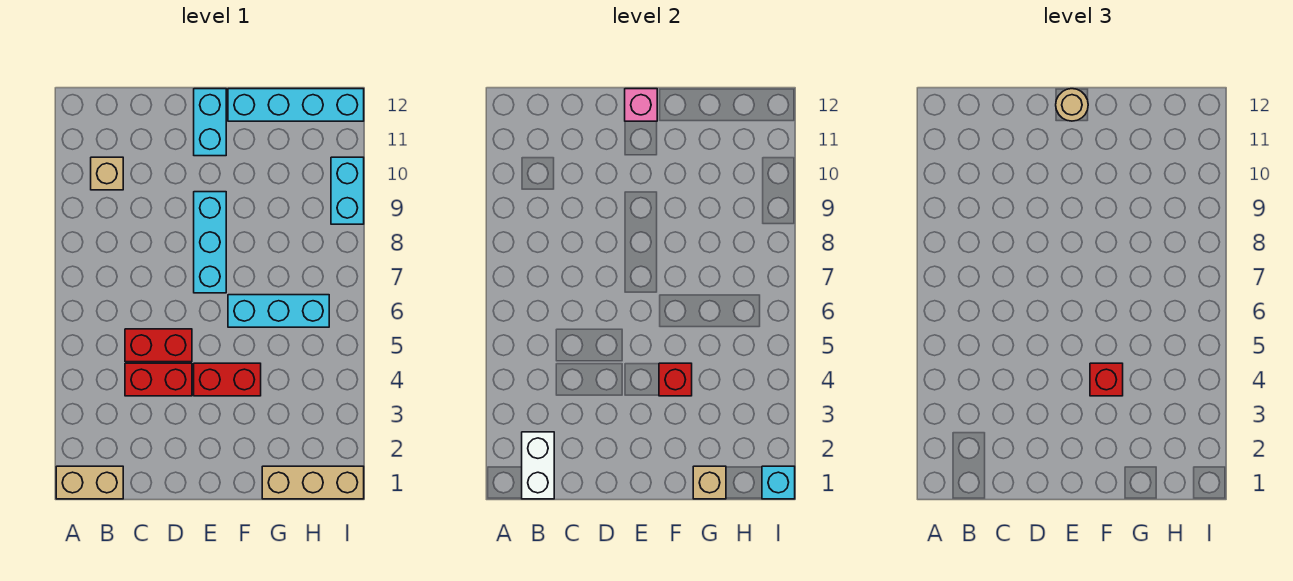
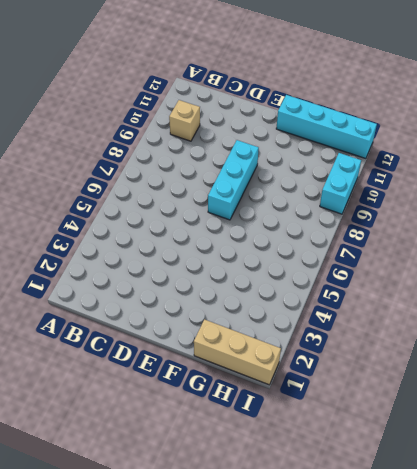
none -> tan brick A1:B1 level 1
none -> red brick C4:D4 level 1
none -> red brick C5:D5 level 1

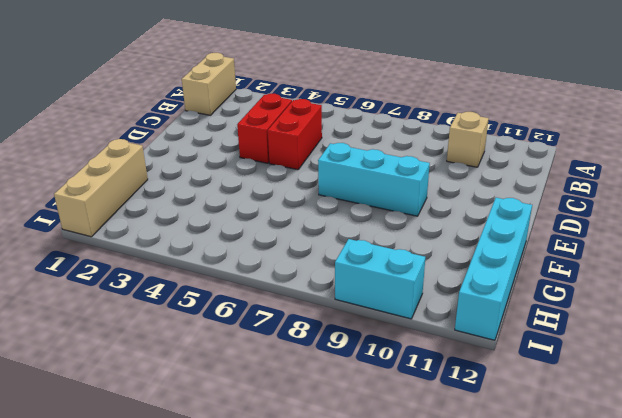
none -> red brick E4:F4 level 1
none -> cyan brick E11:E12 level 1
none -> cyan brick F6:H6 level 1

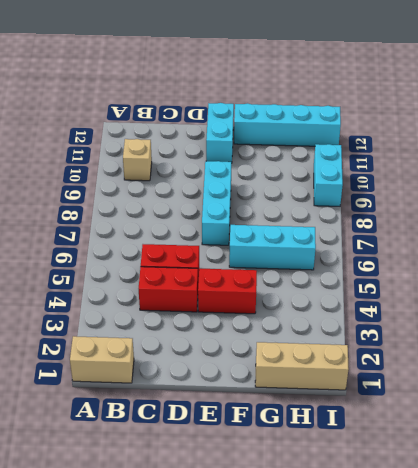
none -> white brick B1:B2 level 2
none -> pink brick E12 level 2
none -> red brick F4 level 2

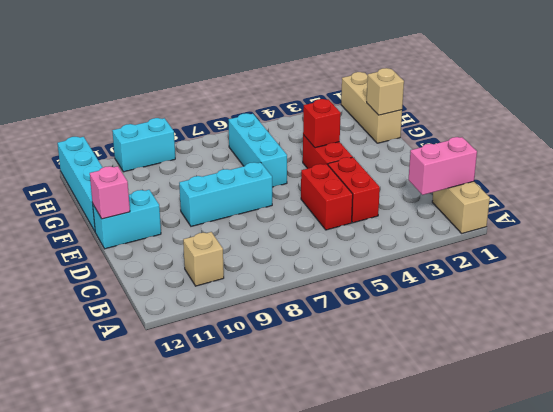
pink brick B1:B2 level 2 -> white brick B1:B2 level 2
none -> cyan brick I1 level 2
none -> tan round brick E12 level 3
none -> red brick F4 level 3

